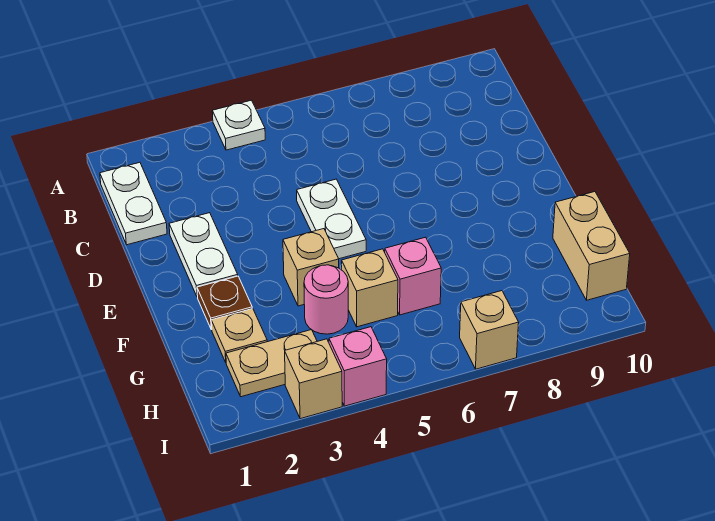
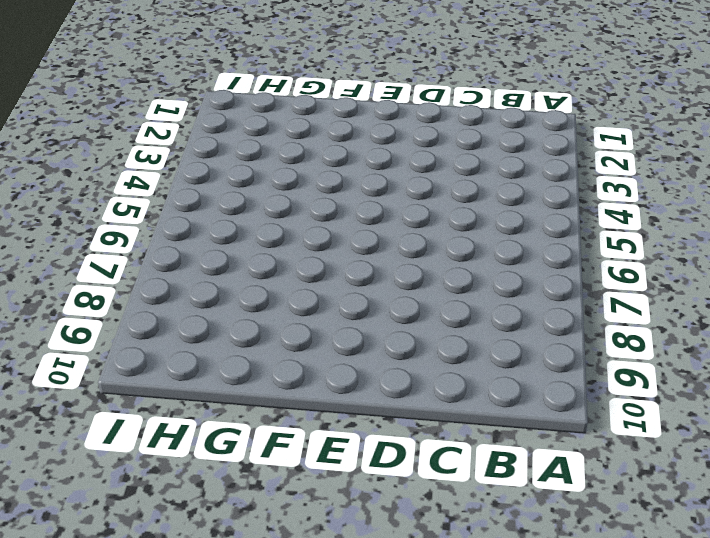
none -> white plate A4 level 1
none -> white plate B1:C1 level 1
none -> white plate D2:E2 level 1

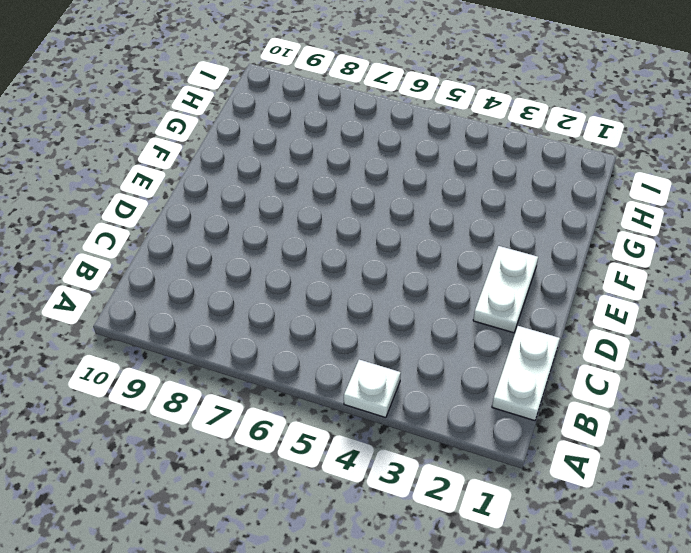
none -> white plate D5:E5 level 1
none -> brown plate F2 level 1
none -> tan brick F4 level 1

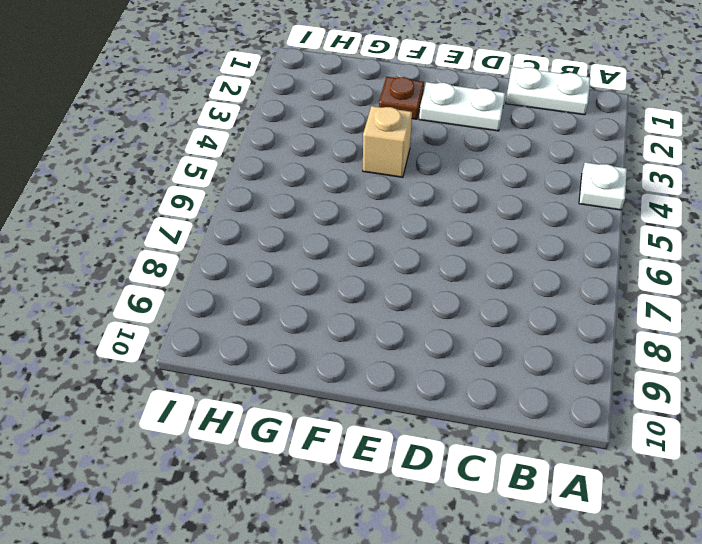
none -> white plate D5:E5 level 1
none -> tan plate G2 level 1
none -> pink round brick G4 level 1

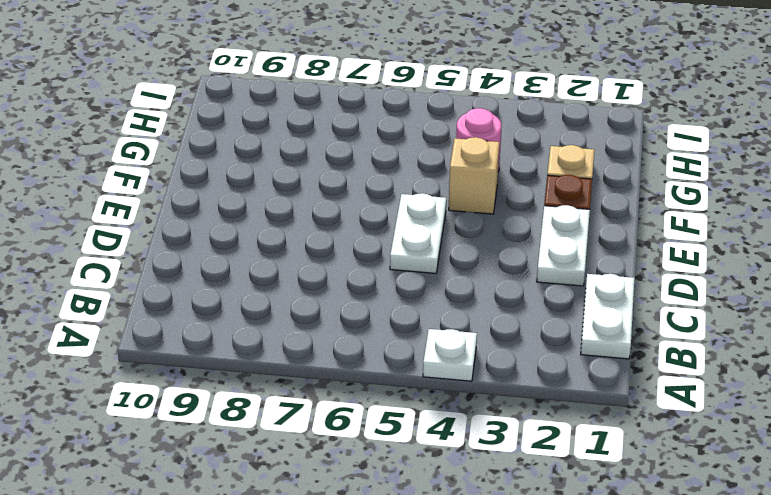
none -> tan brick G5 level 1
none -> pink brick G6 level 1
none -> tan brick G10:H10 level 1

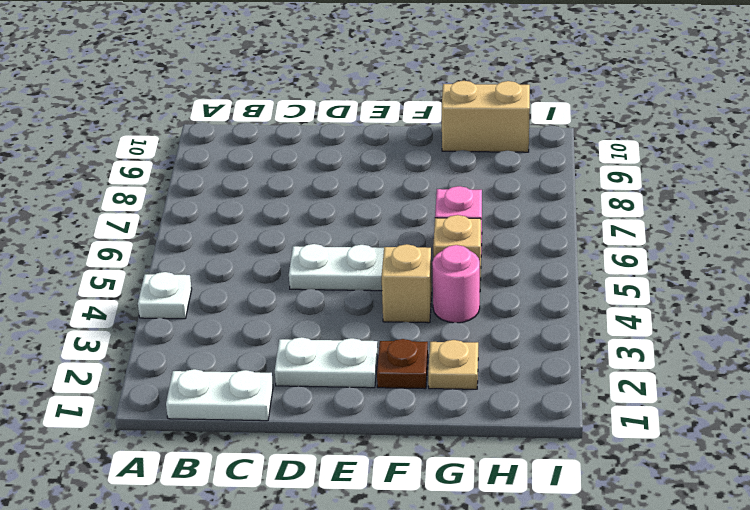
none -> tan plate H2:H3 level 1
none -> tan brick I3 level 1
none -> pink brick I4 level 1

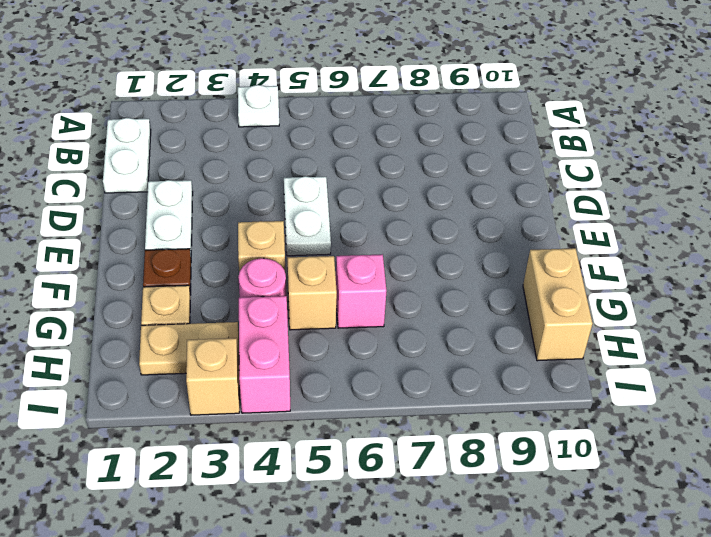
pink brick H4:I4 level 1 -> pink brick I4 level 1
none -> tan brick I7 level 1

